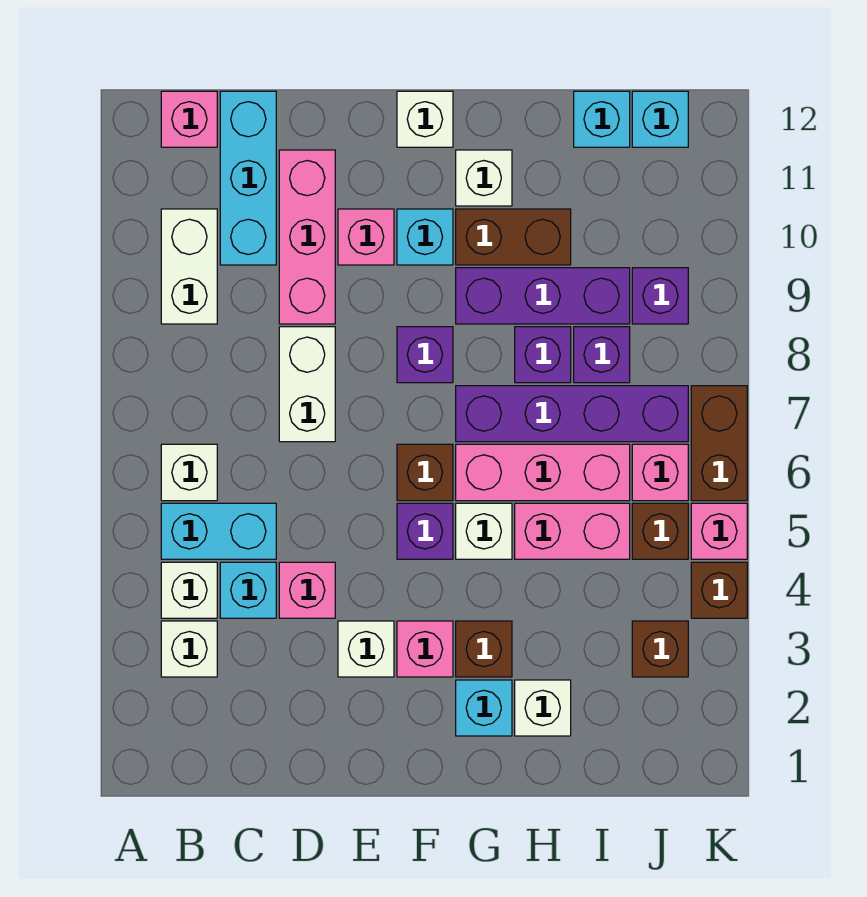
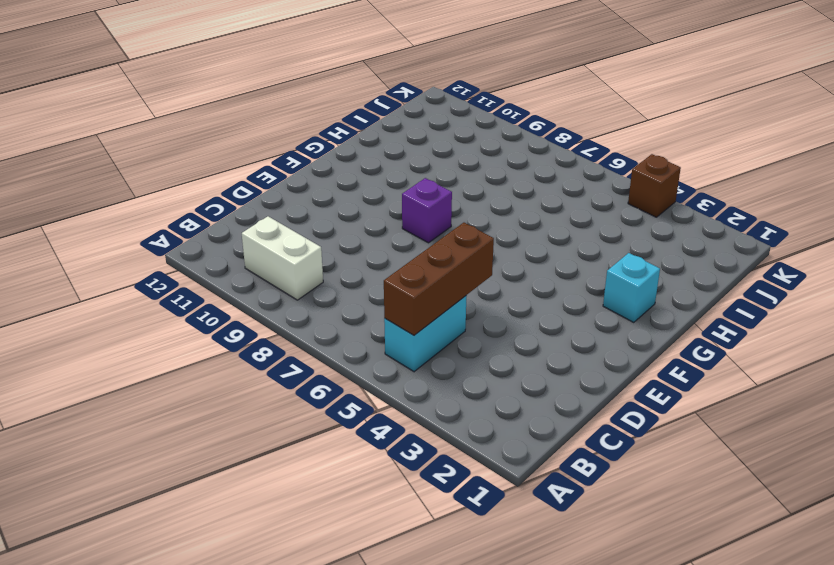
brown brick B5:D5 level 2 -> none
none -> white brick B3 level 1
none -> white brick B4 level 1
none -> white brick B6 level 1
none -> pink brick B12 level 1

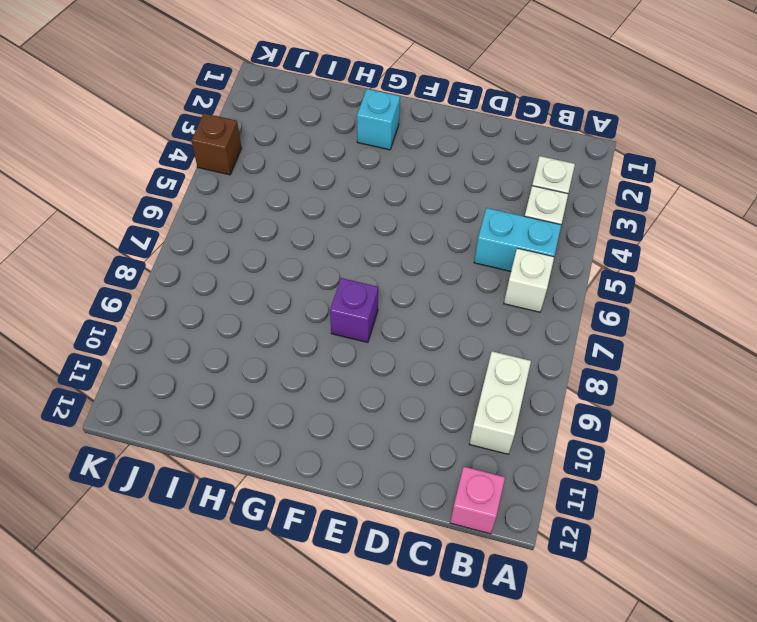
none -> cyan brick C4 level 1
none -> cyan brick C10:C12 level 1
none -> pink brick D4 level 1
none -> white brick D7:D8 level 1

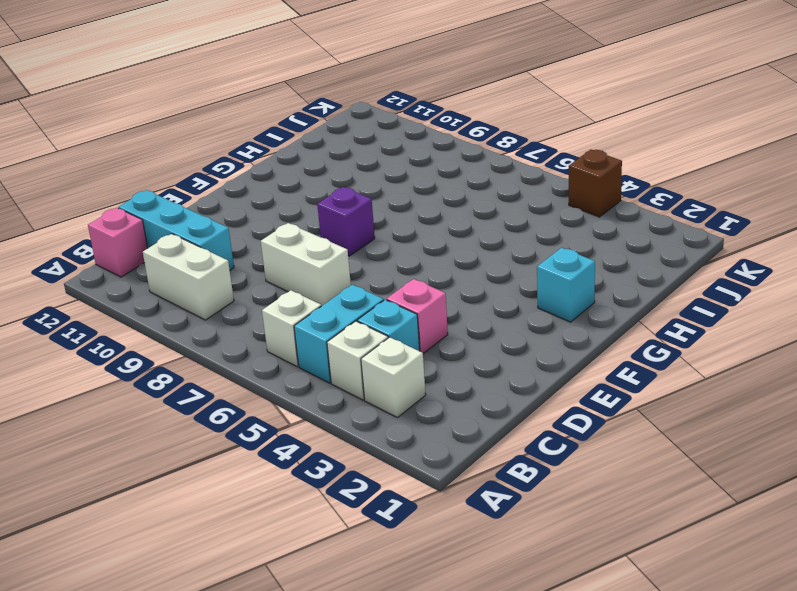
none -> pink brick D9:D11 level 1
none -> white brick E3 level 1
none -> pink brick E10 level 1
none -> pink brick F3 level 1

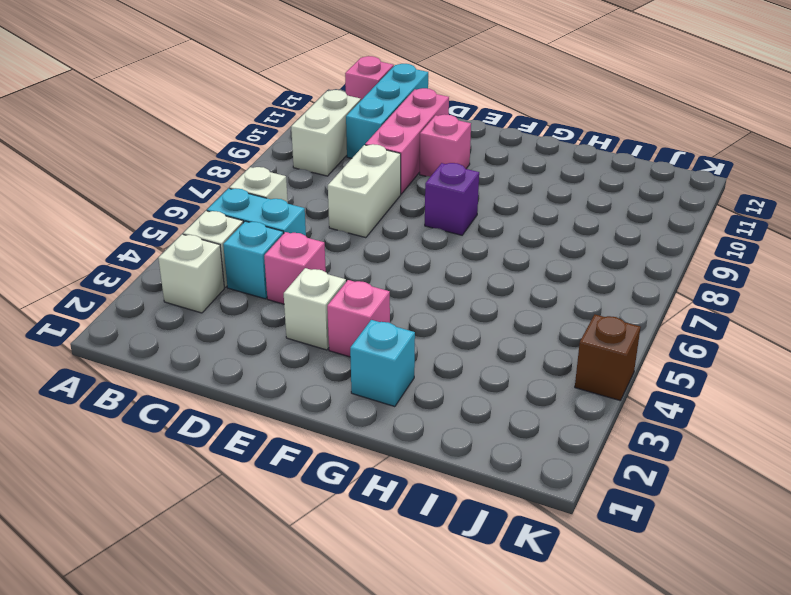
none -> purple brick F5 level 1
none -> brown brick F6 level 1
none -> cyan brick F10 level 1
none -> white brick F12 level 1

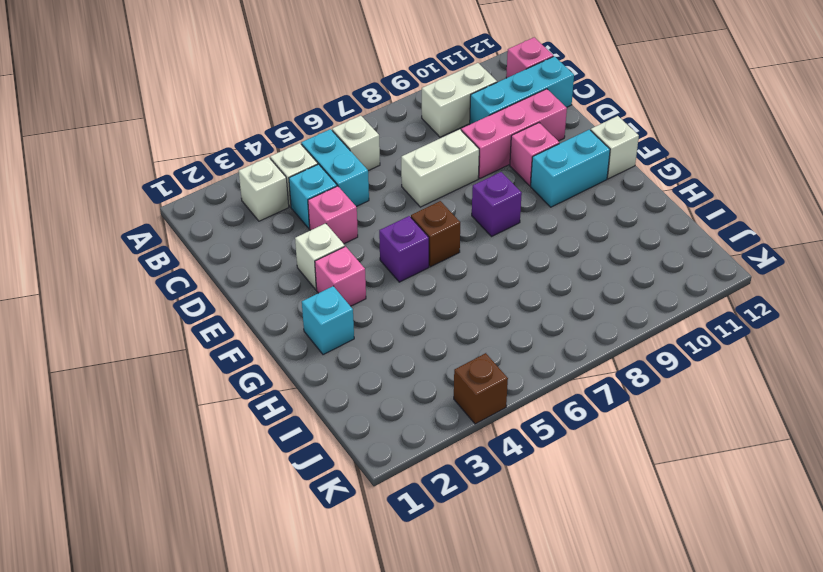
cyan brick F10:F11 level 1 -> cyan brick F10 level 1
none -> brown brick G3 level 1
none -> white brick G5 level 1
none -> pink brick G6:I6 level 1
none -> purple brick G7:J7 level 1

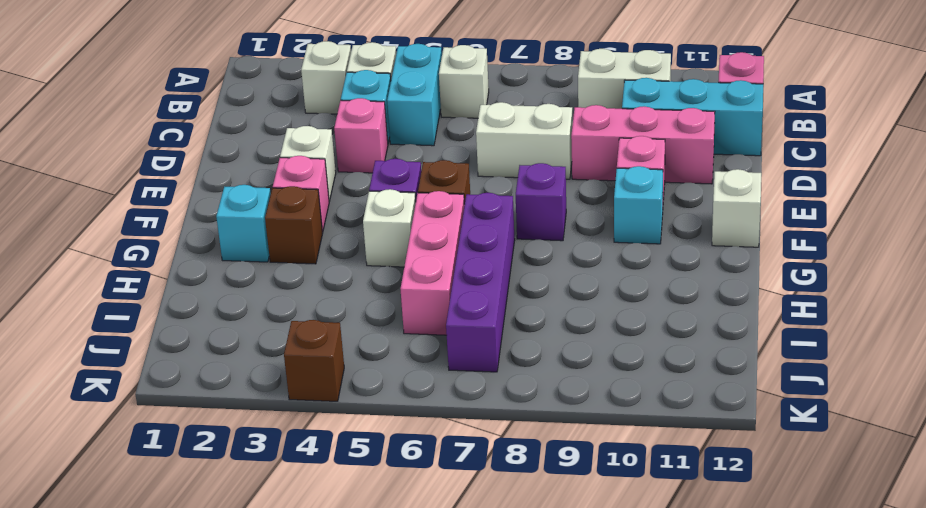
none -> purple brick G9:I9 level 1
none -> brown brick G10:H10 level 1
none -> white brick G11 level 1
none -> white brick H2 level 1

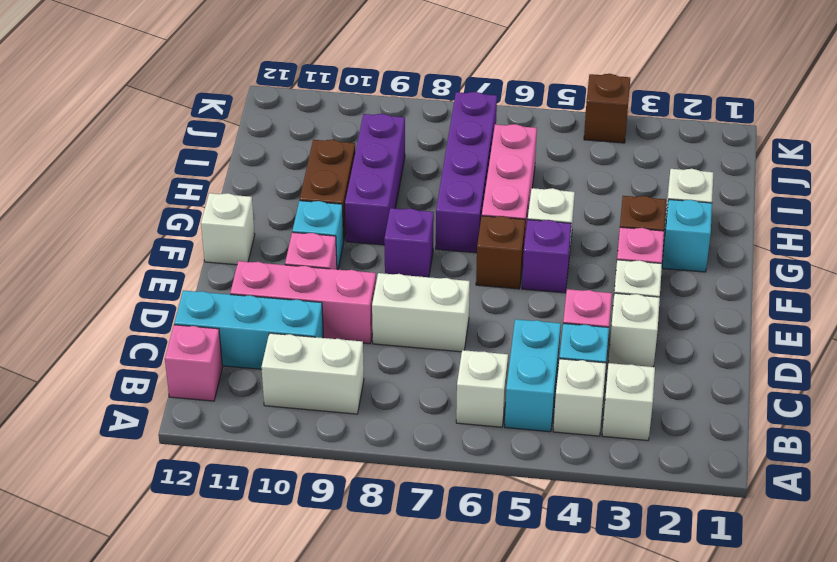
white brick D3 level 1 -> white brick G11 level 1
none -> pink brick H5:I5 level 1
none -> purple brick H8 level 1
none -> purple brick I8 level 1
none -> cyan brick I12 level 1

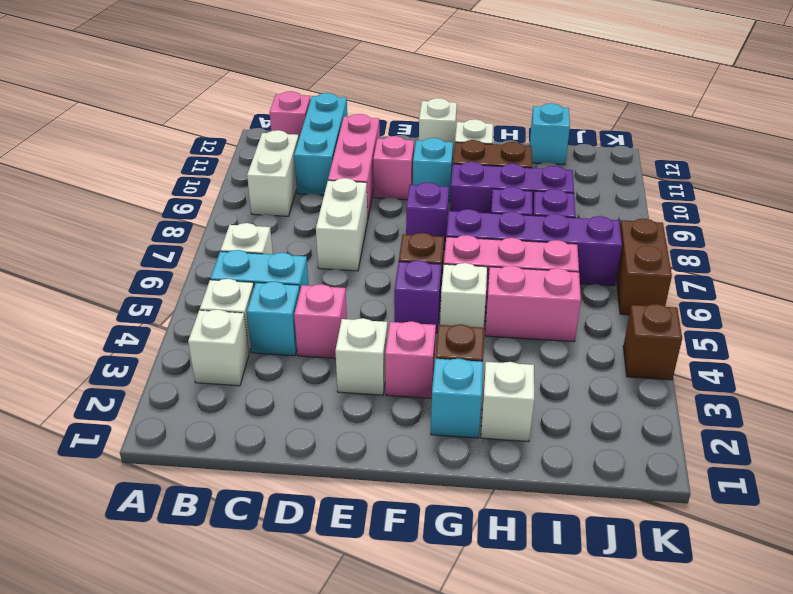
none -> brown brick J3 level 1
none -> brown brick J5 level 1
none -> pink brick J6 level 1
none -> purple brick J9 level 1

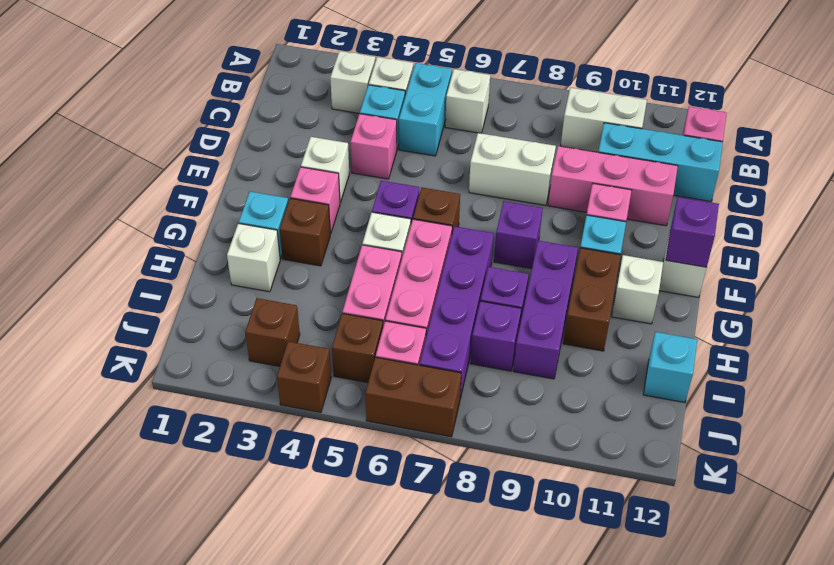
purple brick F12 level 2 -> purple brick J9 level 1
none -> cyan brick J12 level 1
none -> pink brick K5 level 1

